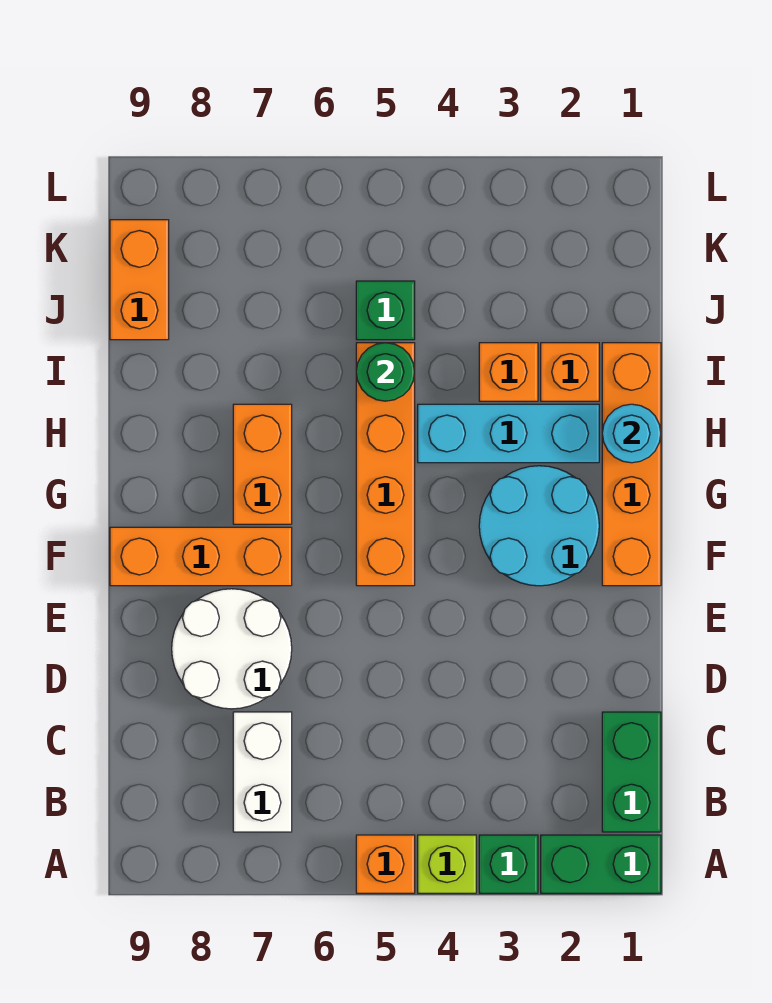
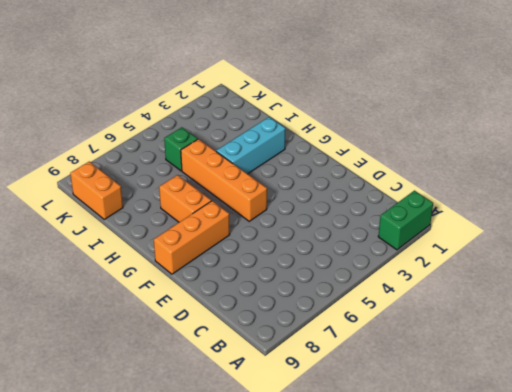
none -> green brick A3 level 1
none -> lime brick A4 level 1
none -> orange brick A5 level 1

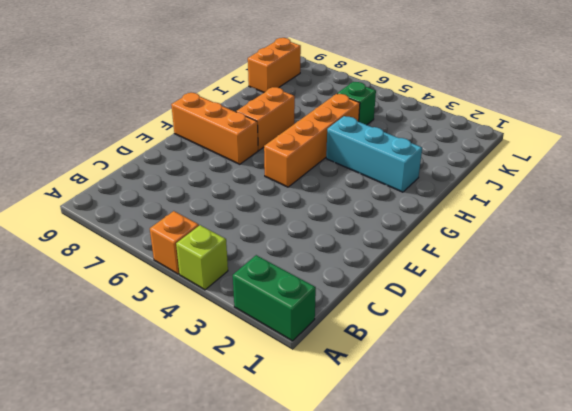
none -> green brick A3 level 1
none -> green brick B1:C1 level 1
none -> white brick B7:C7 level 1

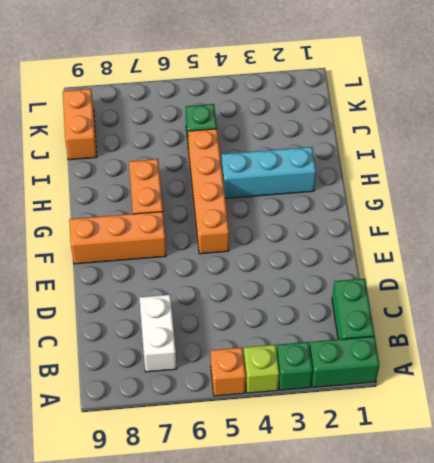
none -> white round brick D7:E8 level 1
none -> orange brick F1:I1 level 1
none -> cyan round brick F2:G3 level 1

